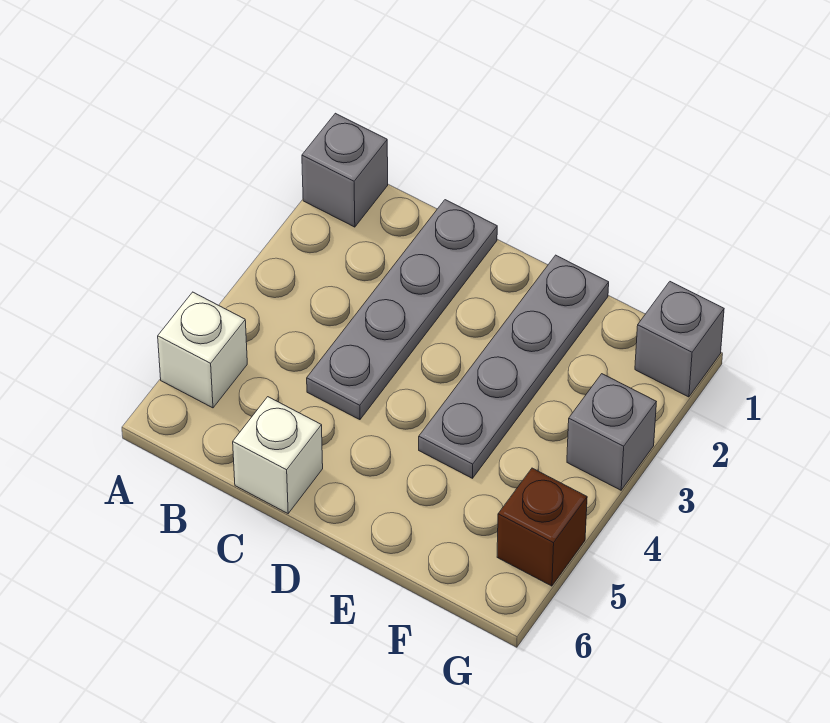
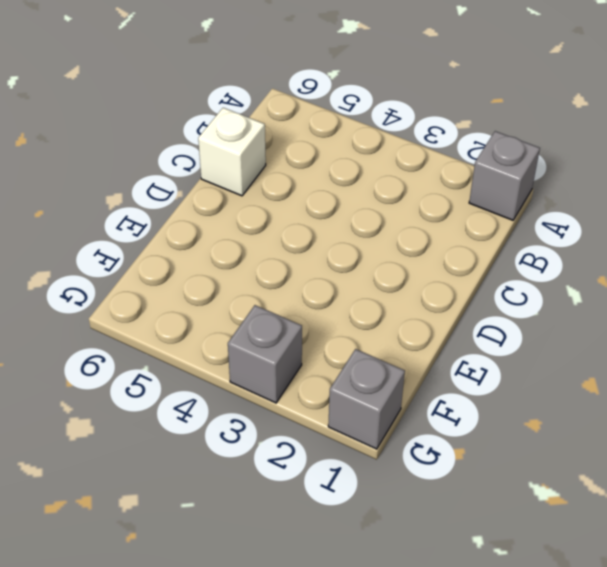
none -> white brick A5 level 1
none -> grey plate C1:C4 level 1

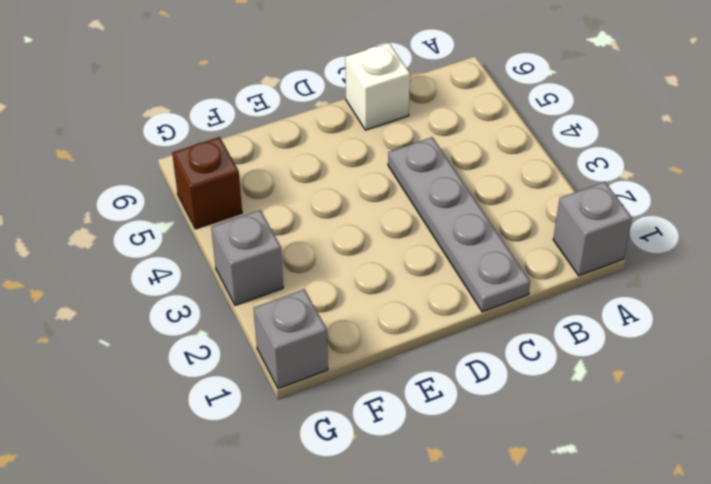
none -> white brick A5 level 1
none -> grey plate E1:E4 level 1

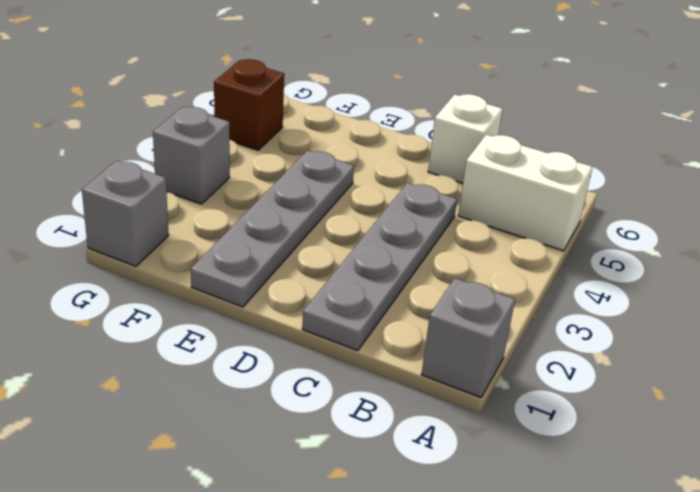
white brick A5:B5 level 1 -> white brick A5 level 1

